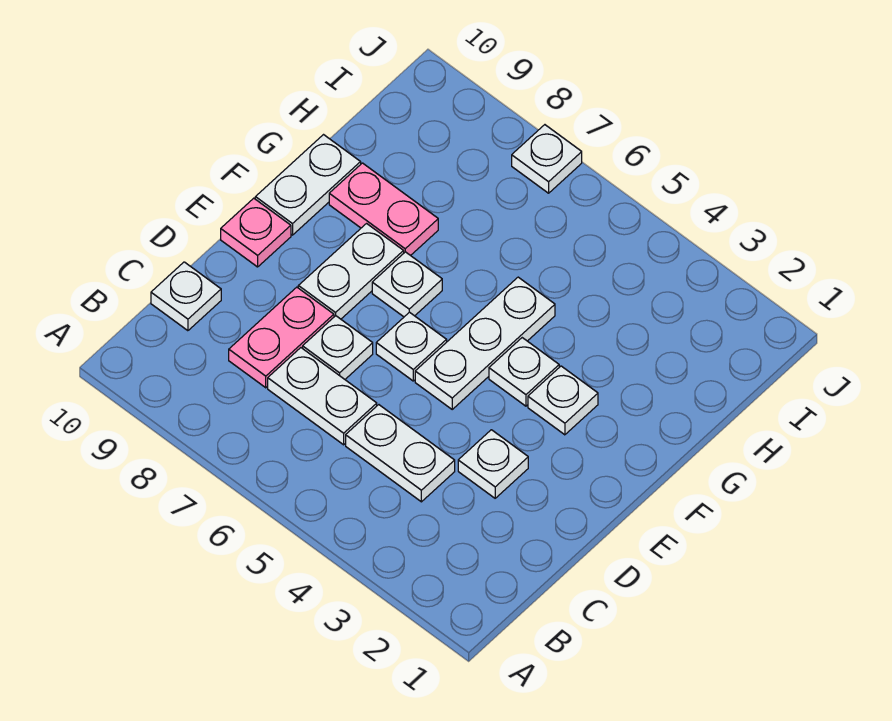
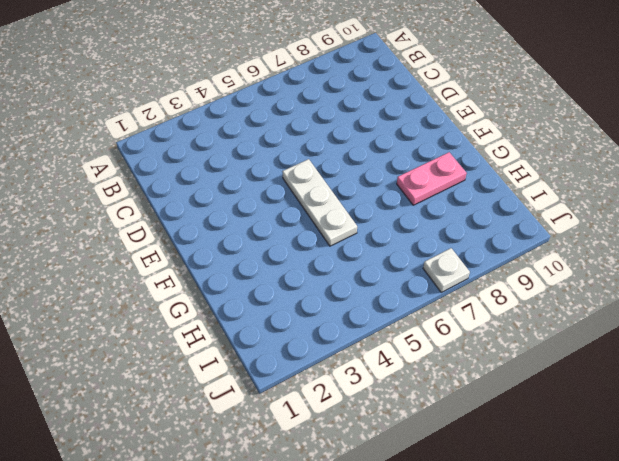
none -> white plate C4:C5 level 1
none -> white plate C6:C7 level 1
none -> pink plate C8:D8 level 1

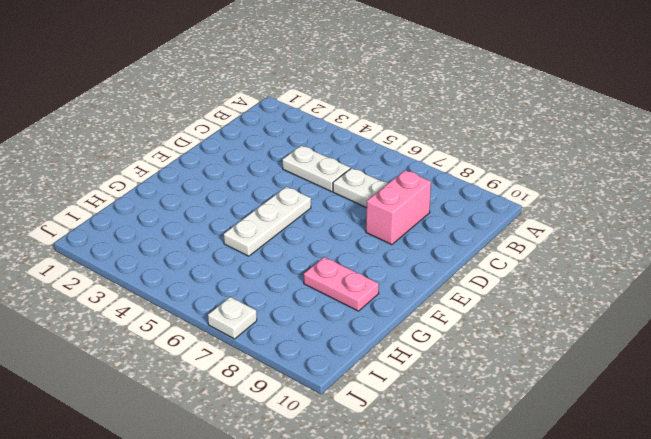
pink brick C8:D8 level 1 -> pink plate C8:D8 level 1
none -> white plate C10 level 1
none -> white plate D3 level 1
none -> white plate D7 level 1

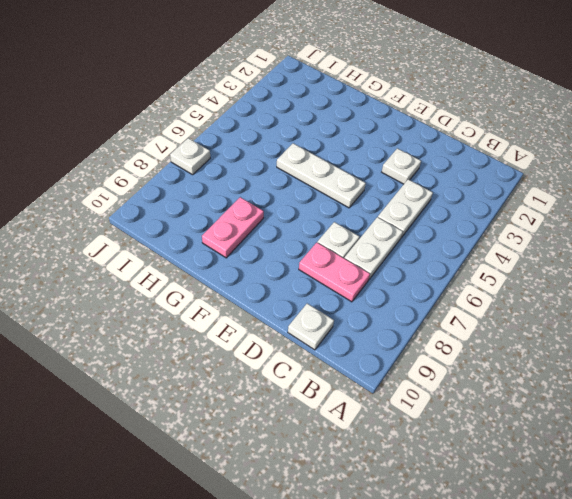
none -> white plate E6 level 1
none -> white plate E8:F8 level 1
none -> pink plate E10 level 1

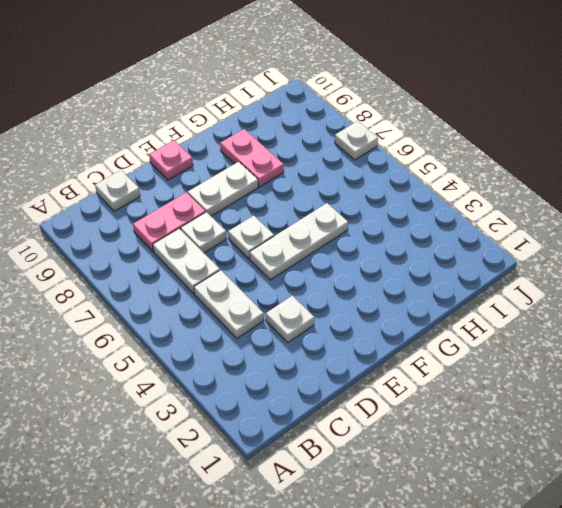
none -> white plate F3 level 1
none -> white plate F4 level 1
none -> white plate F7 level 1

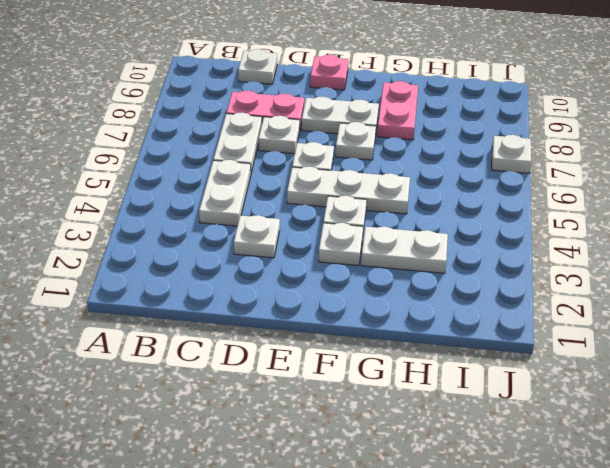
white plate G3:H3 level 1 -> white plate F10:G10 level 1

